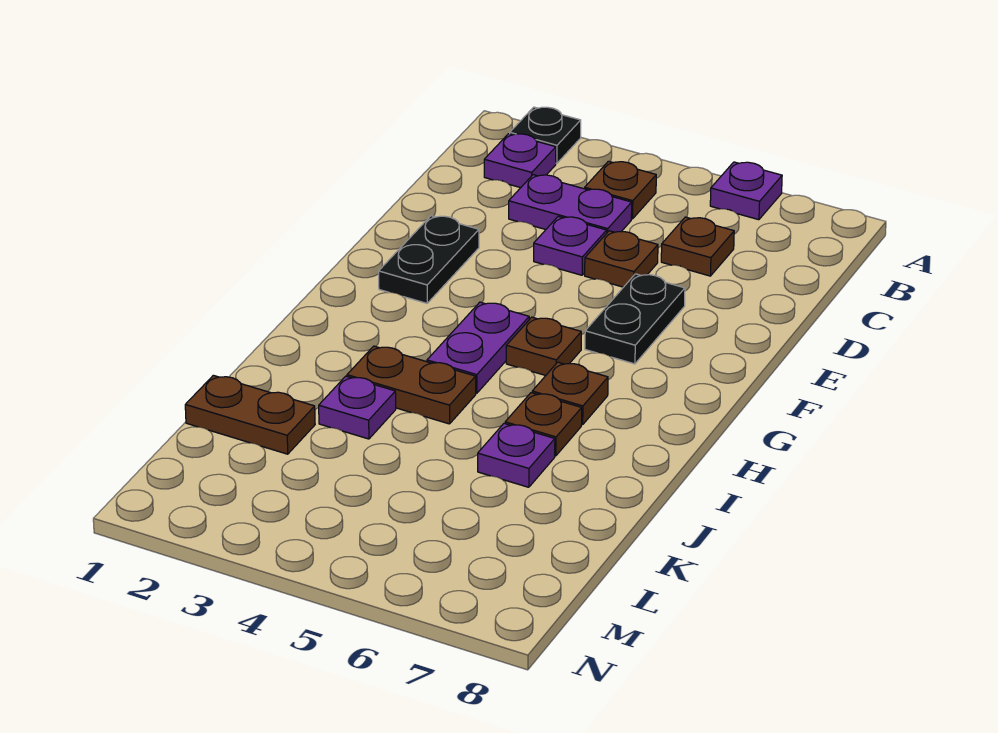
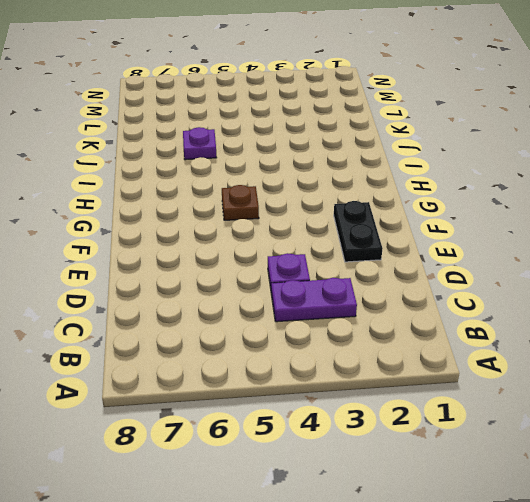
none -> black plate A2 level 1
none -> purple plate A6 level 1
none -> purple plate B2 level 1

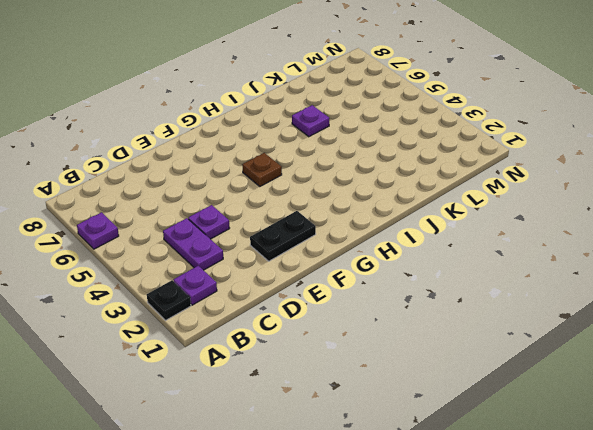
none -> brown plate B4 level 1
none -> brown plate C6 level 1
none -> brown plate D5 level 1

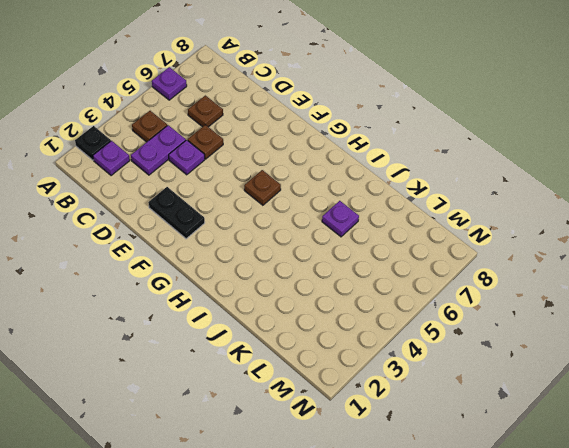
none -> black plate E6:F6 level 1
none -> purple plate G4:H4 level 1
none -> brown plate H6 level 1

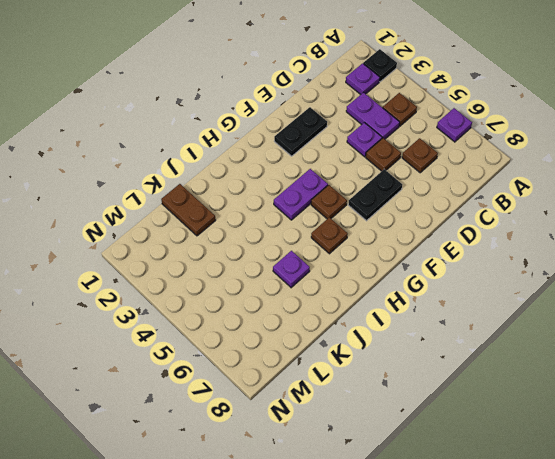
none -> brown plate I3:I4 level 1
none -> brown plate I6 level 1
none -> purple plate J3 level 1

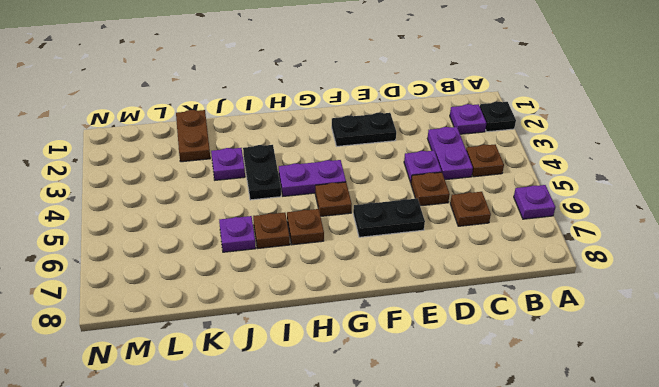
black plate I3:I4 level 1 -> brown plate I3:I4 level 1

